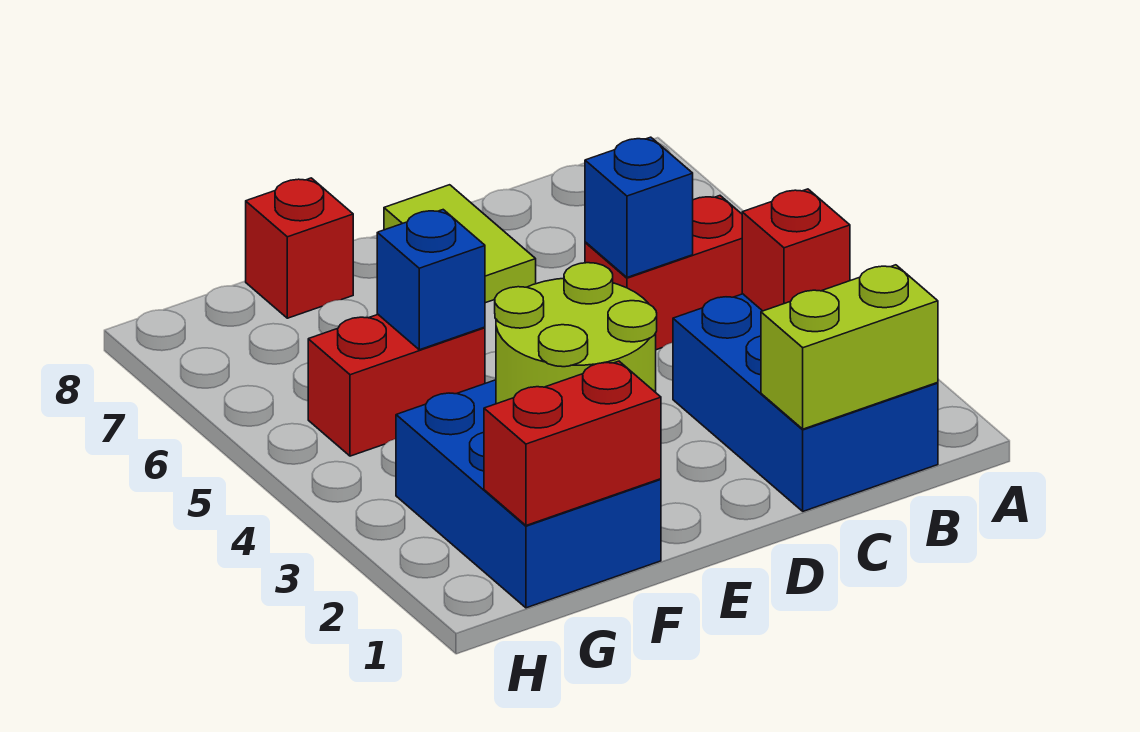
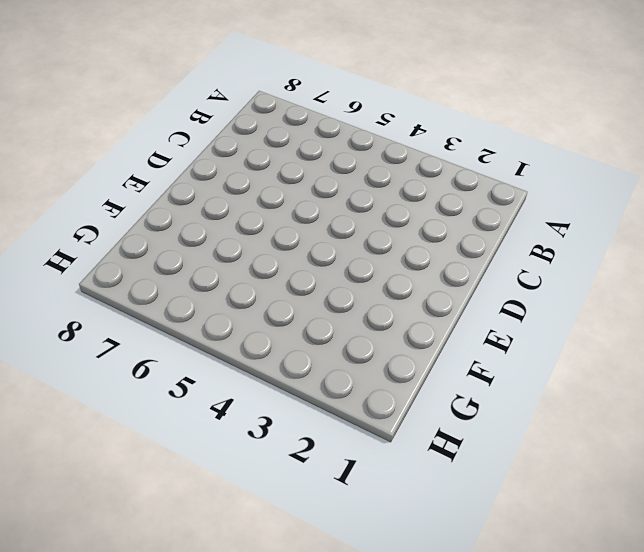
none -> blue brick B1:C3 level 1
none -> red brick B5:C5 level 1
none -> lime tile D7:D8 level 1

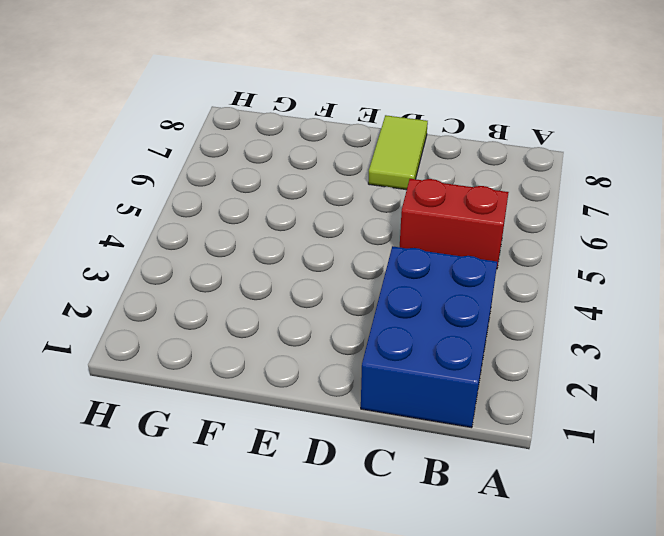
none -> blue brick F1:G3 level 1
none -> red brick F5:G5 level 1
none -> red brick F8 level 1

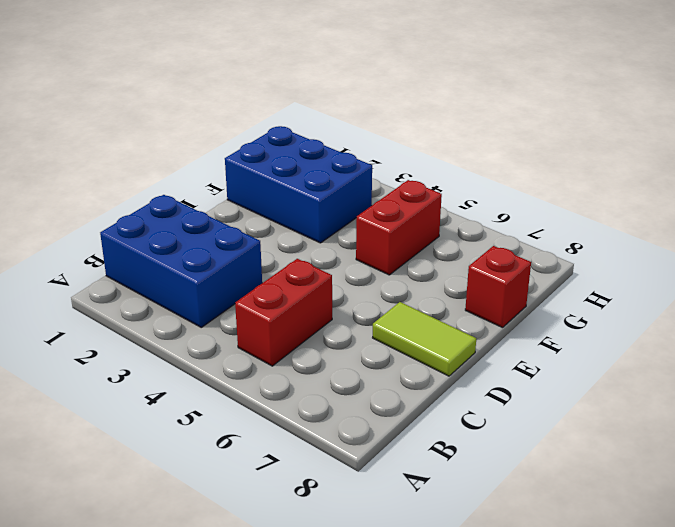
none -> lime brick B1:C1 level 2
none -> red brick B3 level 2
none -> blue brick C5 level 2

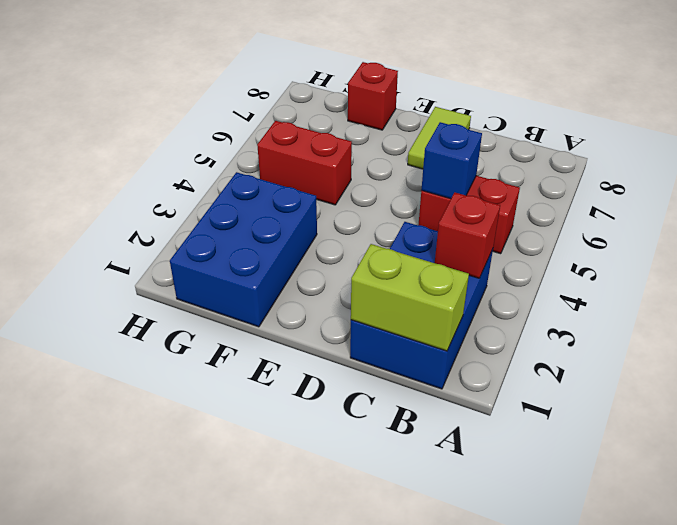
none -> lime round brick E2:F3 level 2
none -> red brick F1:G1 level 2
none -> blue brick F5 level 2

